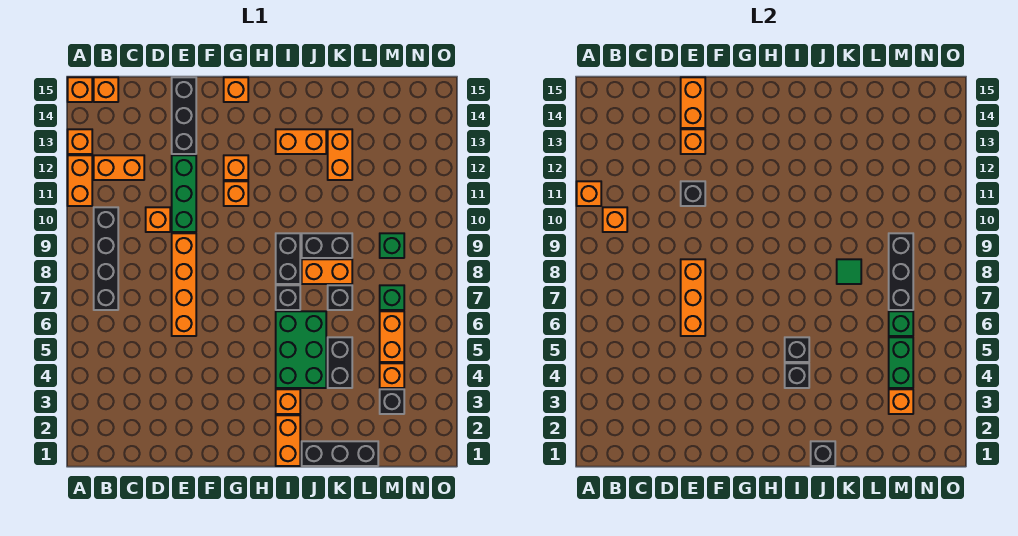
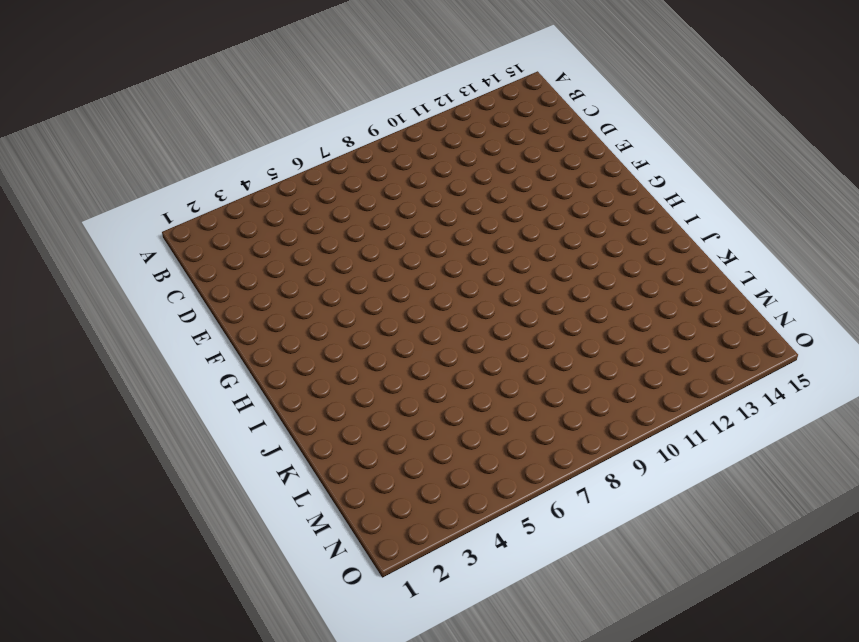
none -> orange brick A11:A12 level 1
none -> orange brick A13 level 1
none -> orange brick A15 level 1
none -> black brick B7:B10 level 1

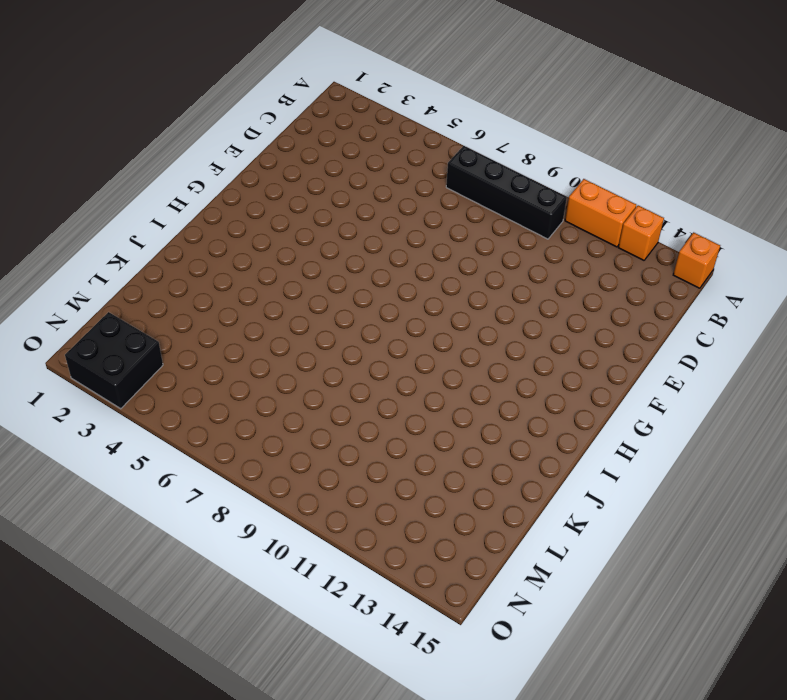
black brick N2:O3 level 1 -> none
none -> orange brick B12:C12 level 1
none -> orange brick B15 level 1
none -> orange brick D10 level 1
none -> orange brick E6:E9 level 1

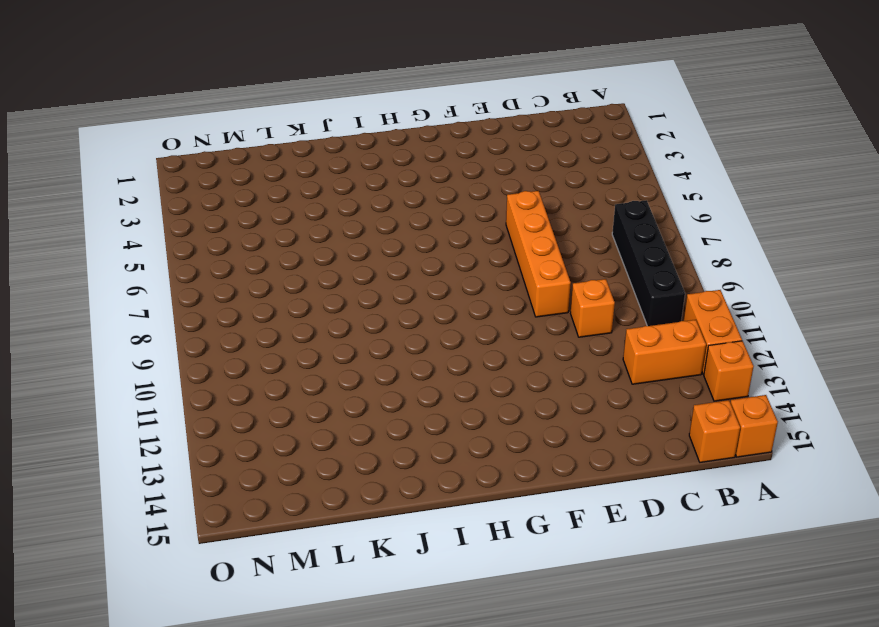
none -> green brick E10:E12 level 1
none -> black brick E13:E15 level 1
none -> orange brick G11 level 1
none -> orange brick G12 level 1

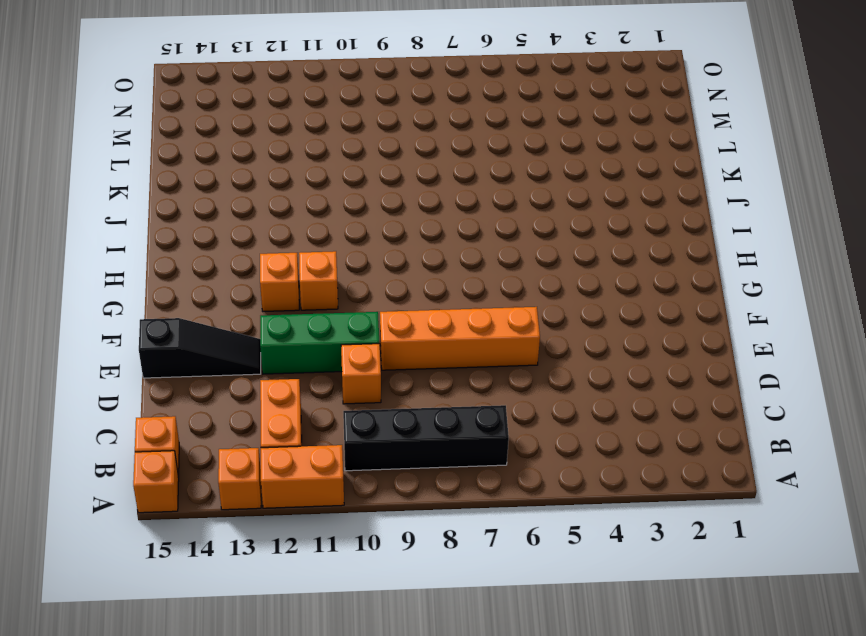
black slope E13:E15 level 1 top 15 -> black brick E13:E15 level 1
none -> orange brick G15 level 1
none -> orange brick I1:I2 level 1
none -> orange brick I3 level 1
none -> green brick I4:J6 level 1

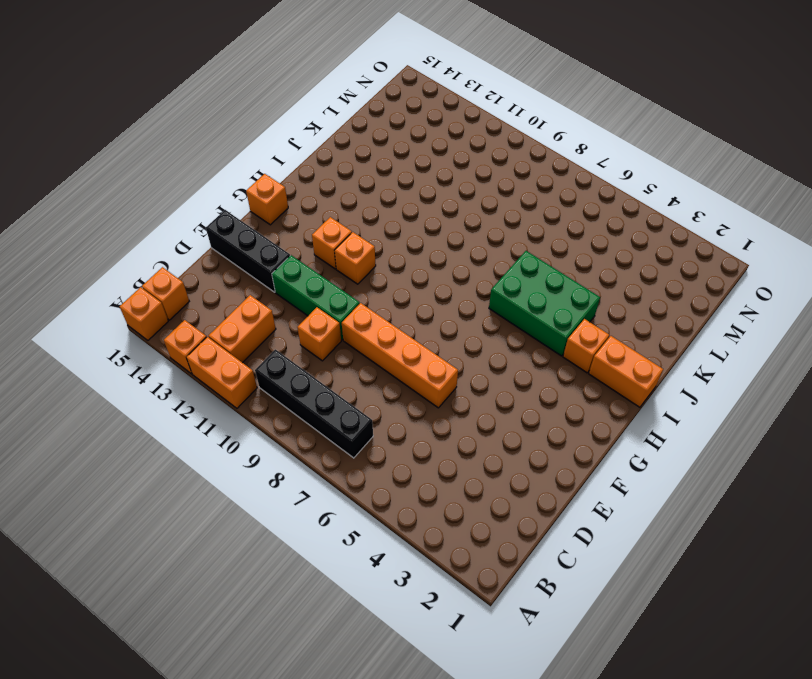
none -> black brick I7 level 1
none -> black brick I8:I9 level 1
none -> orange brick I13:J13 level 1
none -> black brick J1:L1 level 1

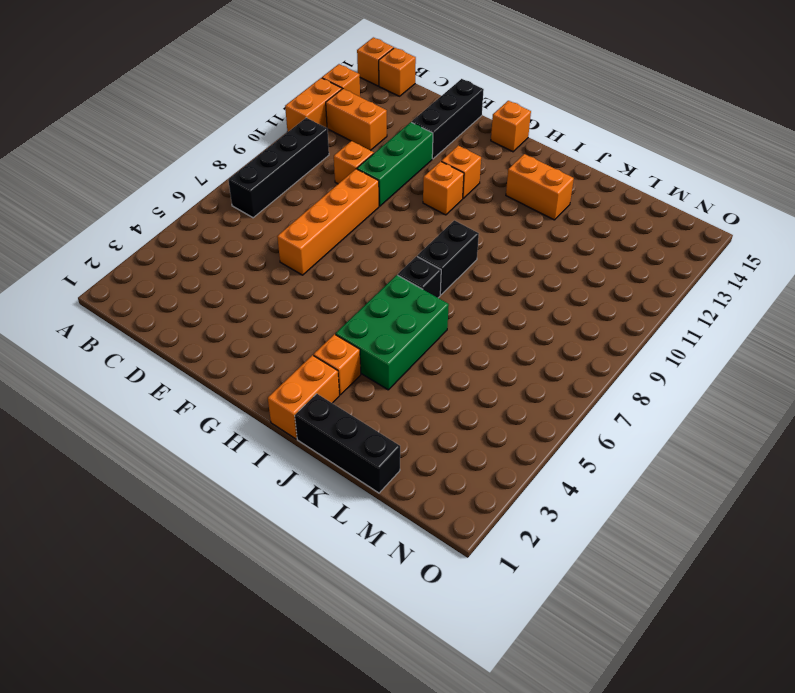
none -> orange brick J8:K8 level 1
none -> black brick J9:K9 level 1
none -> black brick K4:K5 level 1
none -> black brick K7 level 1

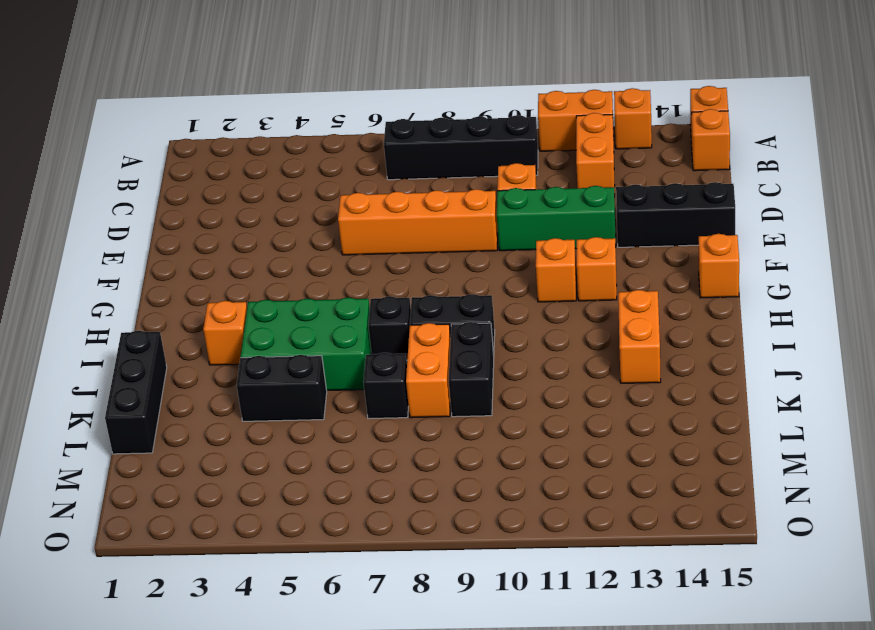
none -> orange brick I1:I2 level 1
none -> orange brick K12:K13 level 1
none -> black brick M3 level 1
none -> orange brick M4 level 1

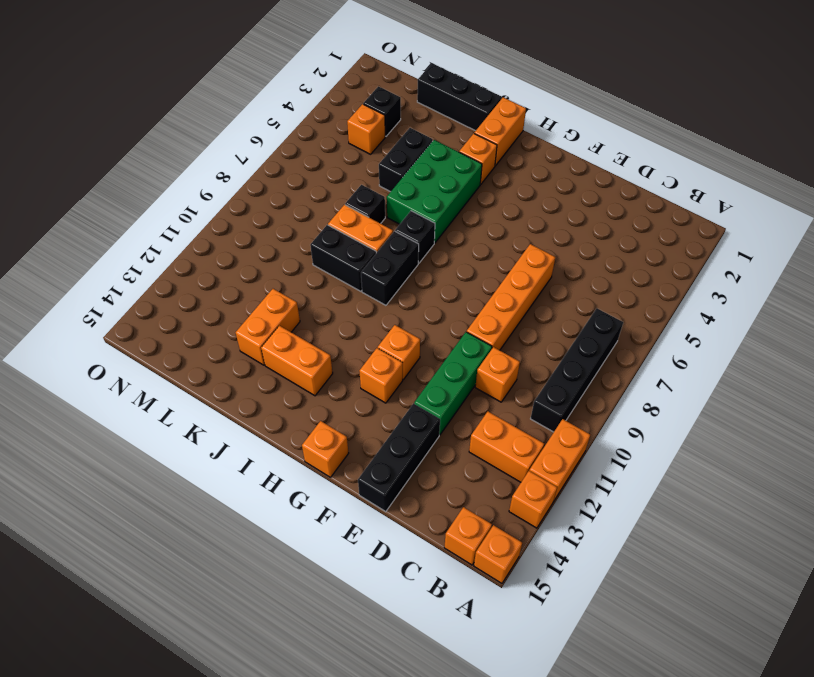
none -> orange brick M5:M6 level 1
none -> green brick M7 level 1
none -> green brick M9 level 1
none -> orange brick A11 level 2

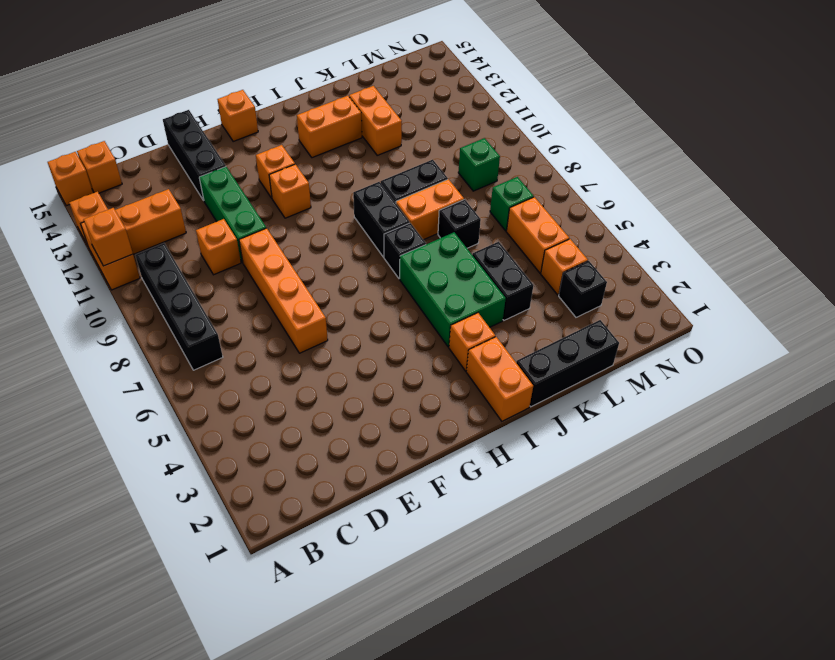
none -> orange brick B10 level 2
none -> orange brick E6:E8 level 2
none -> black brick E11 level 2
none -> orange brick E13 level 2

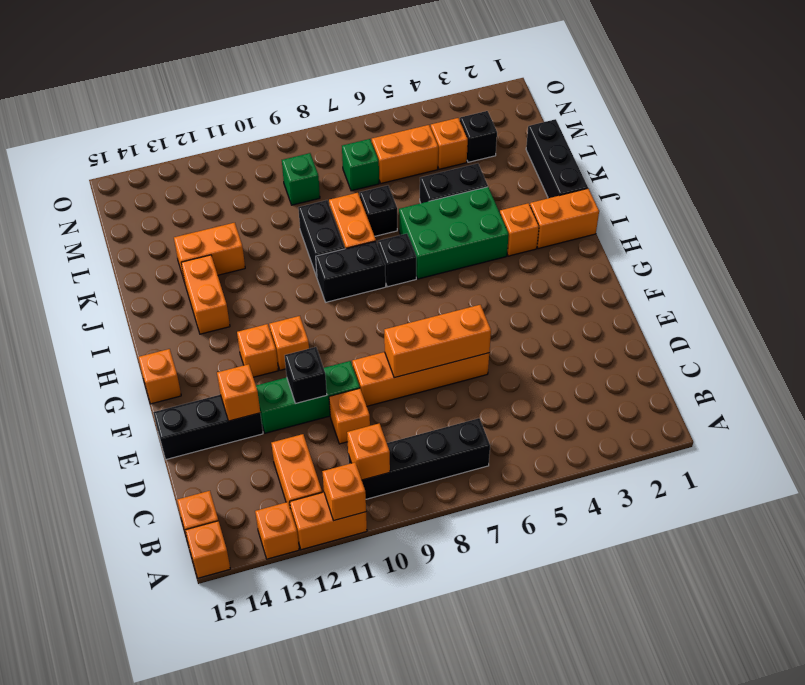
none -> orange brick E14:E15 level 2
none -> black brick I4 level 2
none -> black brick I5 level 2
none -> black brick J1 level 2

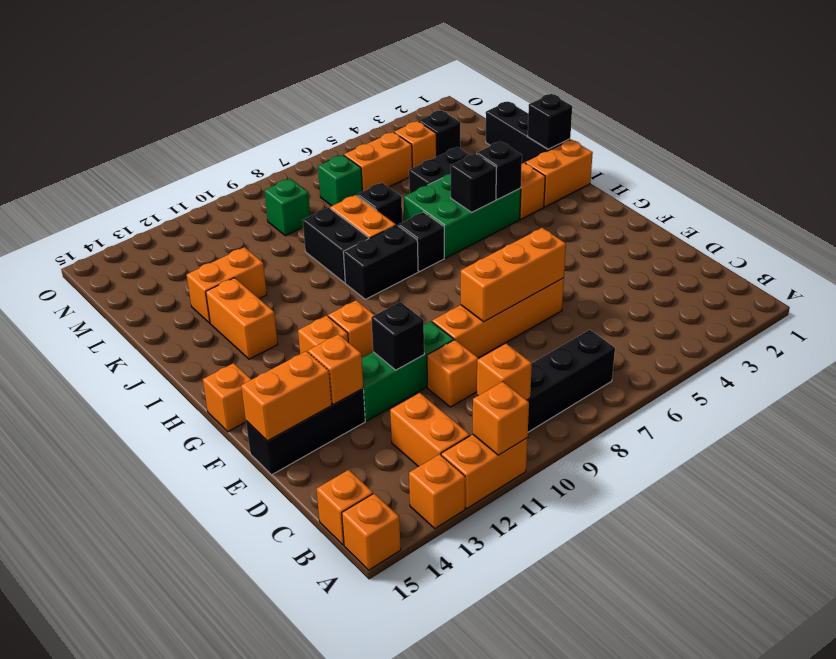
none -> green tile K8 level 2
none -> orange brick M3 level 2
none -> green brick M4:M5 level 2
none -> green brick M6 level 2

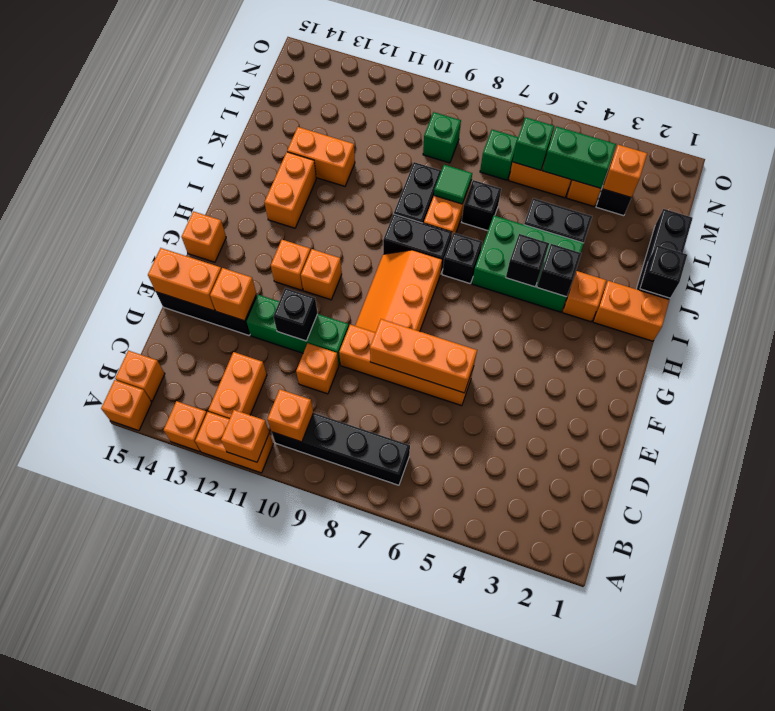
orange slope F8:H9 level 1 top 8 -> none
none -> black brick M7:M9 level 2

